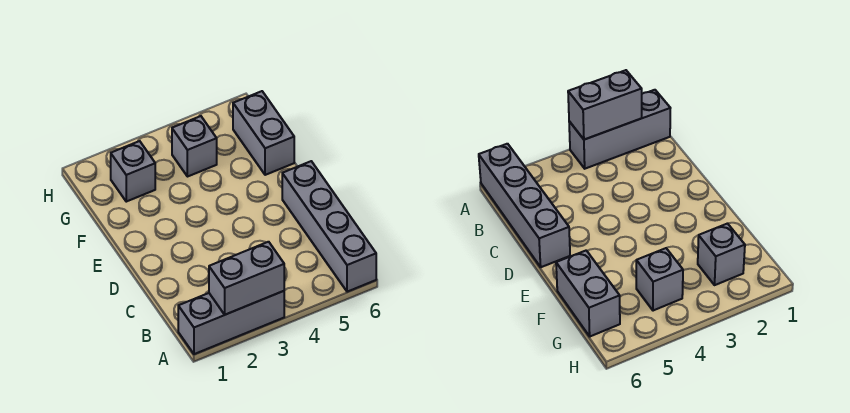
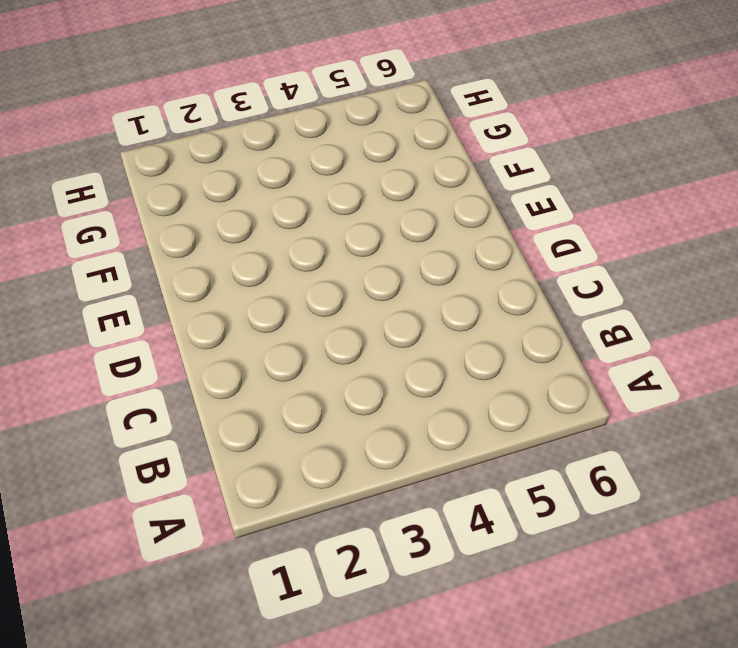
none -> grey brick A1:A3 level 1
none -> grey brick A6:D6 level 1

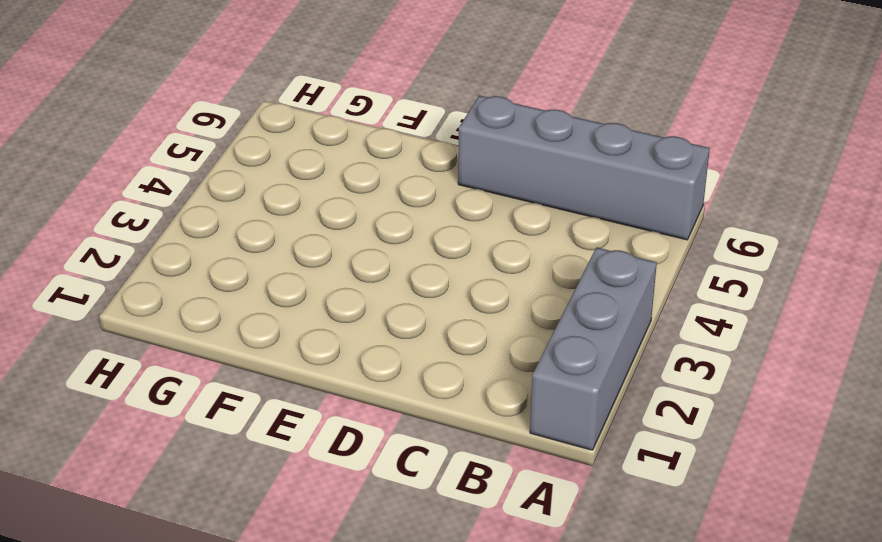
none -> grey brick F6:G6 level 1
none -> grey brick G2 level 1

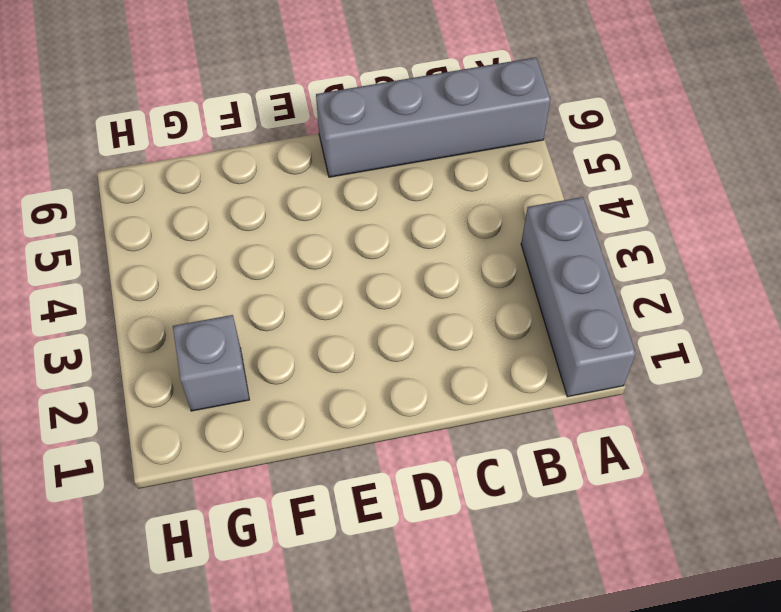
none -> grey brick F6:G6 level 1
none -> grey brick G4 level 1

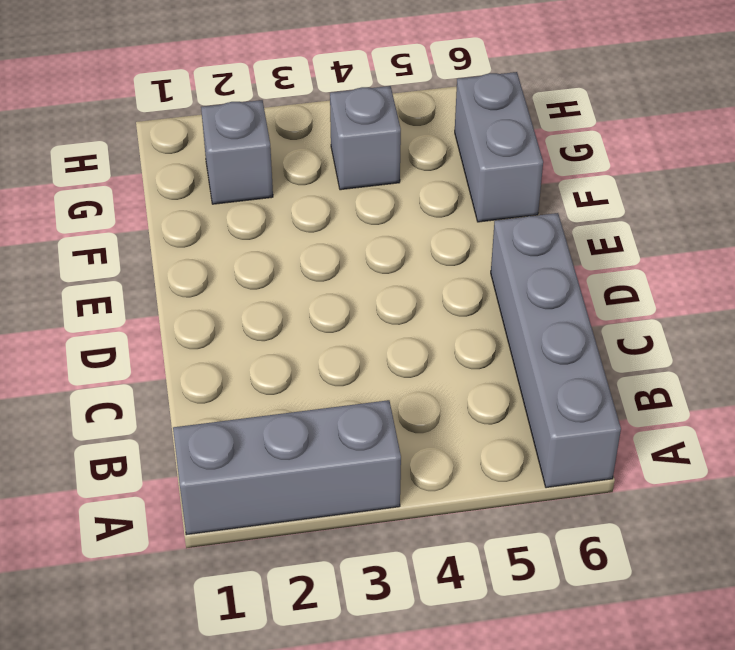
none -> grey brick A2:A3 level 2

